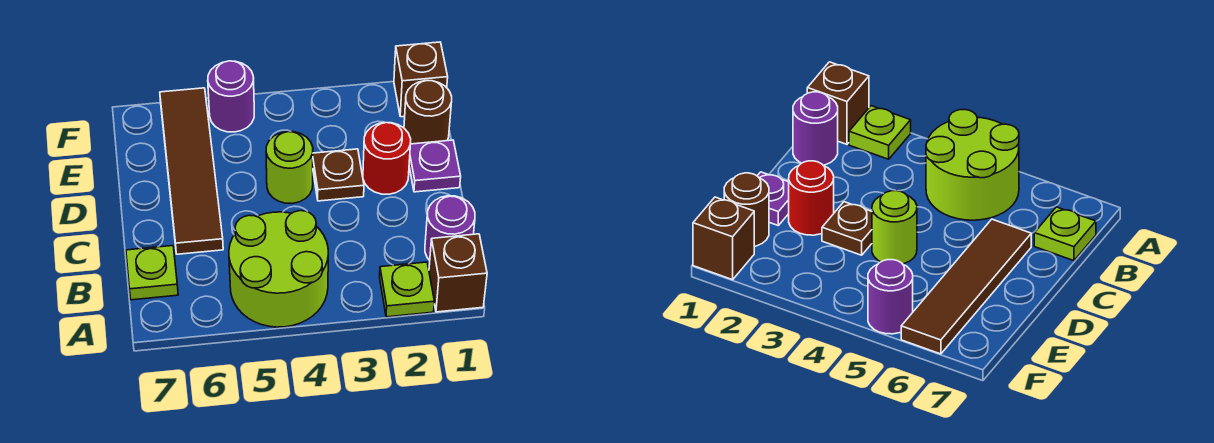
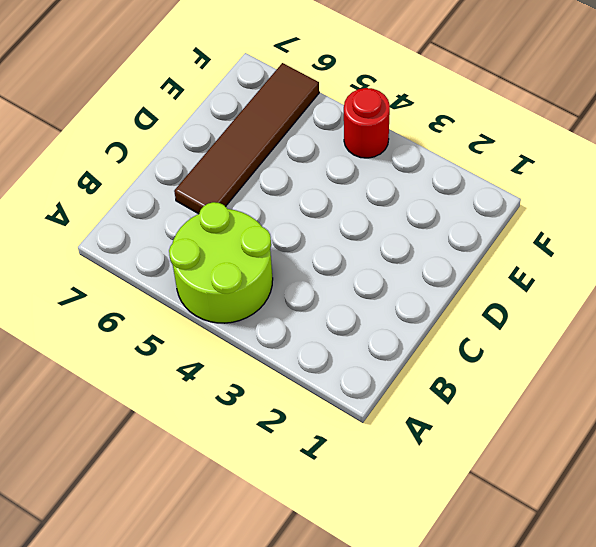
red round brick F4 level 1 -> red round brick D2 level 1
none -> brown brick A1 level 1
none -> lime plate A2 level 1
none -> purple round brick B1 level 1

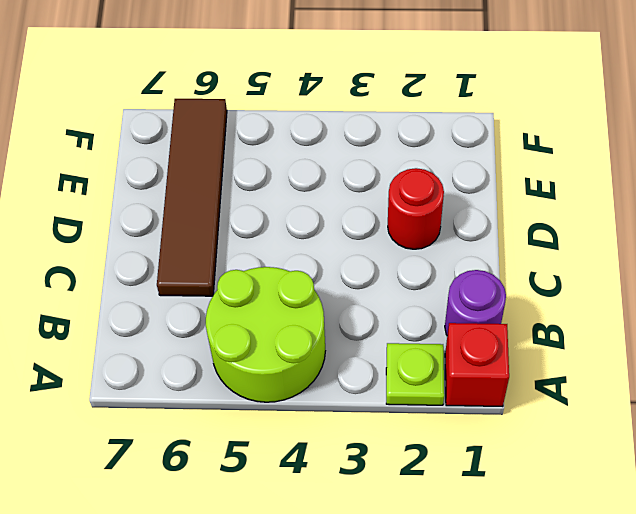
red brick A1 level 1 -> brown brick A1 level 1
none -> lime plate B7 level 1
none -> purple plate D1 level 1
none -> brown plate D3 level 1

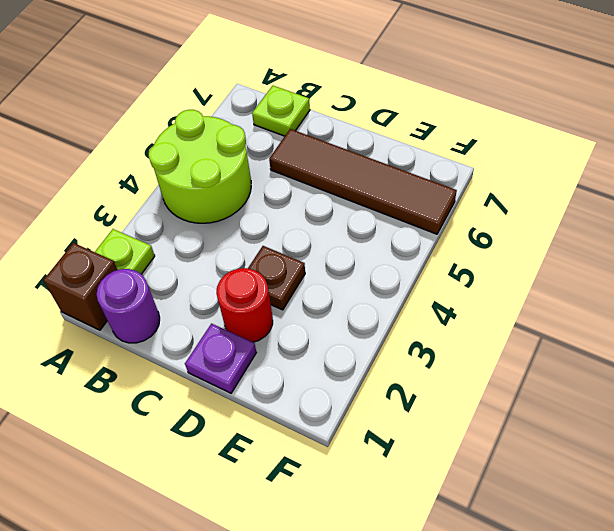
none -> lime round brick D4 level 1
none -> brown round brick E1 level 1
none -> brown brick F1 level 1

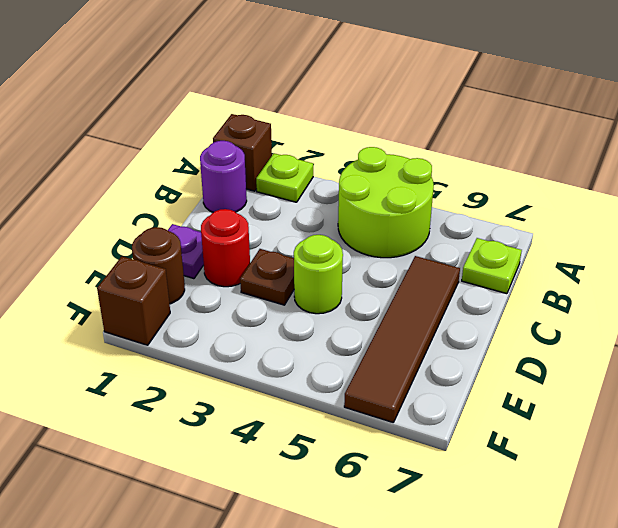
none -> purple round brick F5 level 1

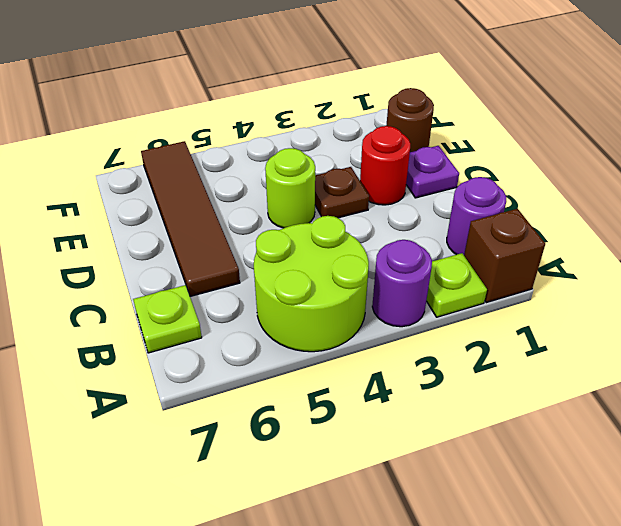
purple round brick A3 level 1 -> purple round brick F5 level 1
none -> brown brick F1 level 1

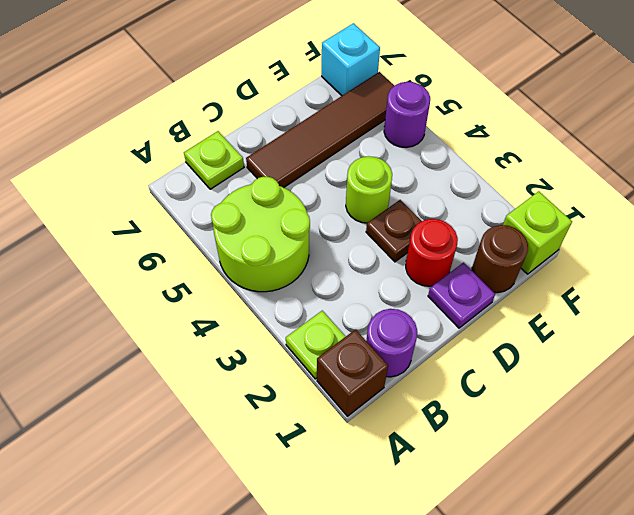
lime brick F1 level 1 -> brown brick F1 level 1
cyan brick F7 level 1 -> none

